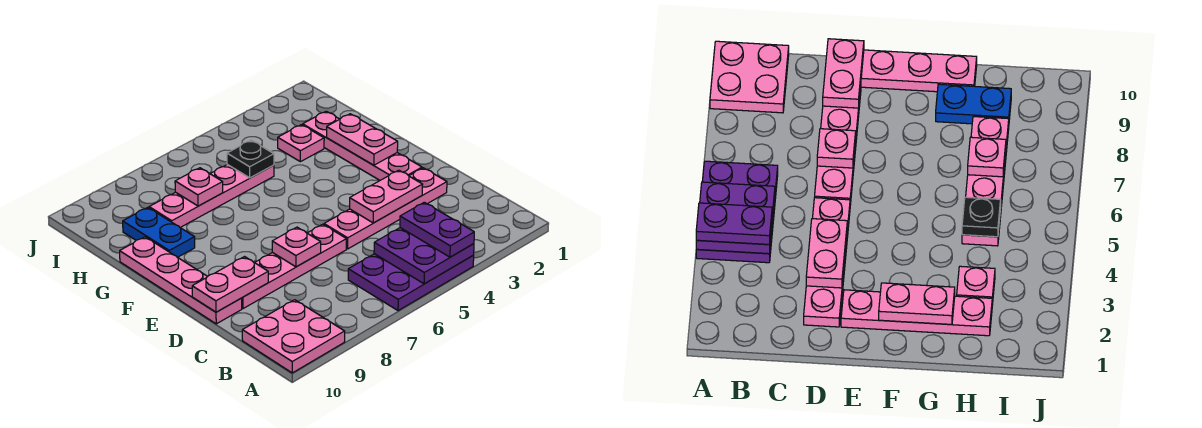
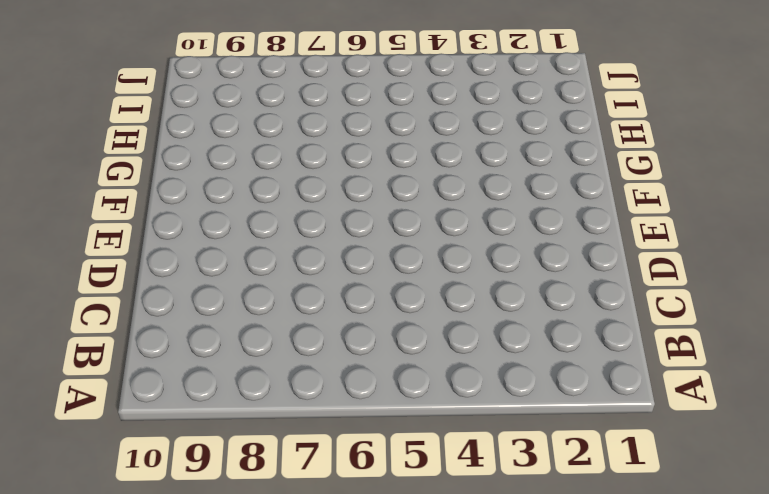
none -> purple plate A4:B6 level 1
none -> pink plate A9:B10 level 1
none -> pink plate D2:D5 level 1

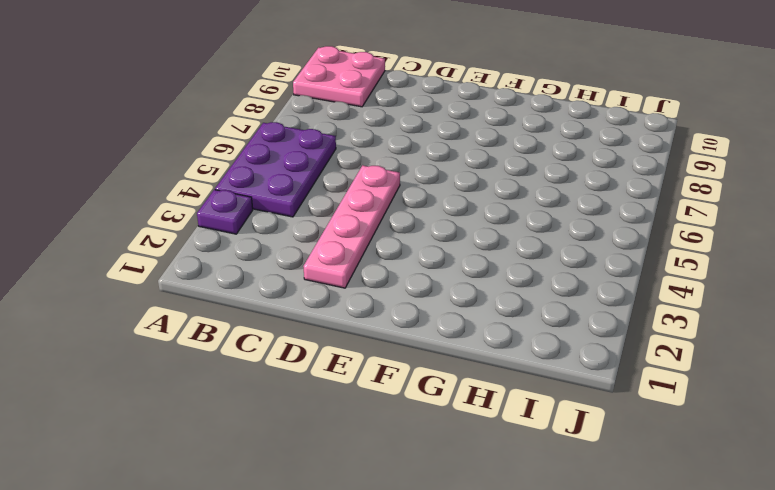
purple plate A3 level 1 -> none
none -> pink plate D6:D9 level 1
none -> pink plate D10:G10 level 1
none -> pink plate E2:H2 level 1

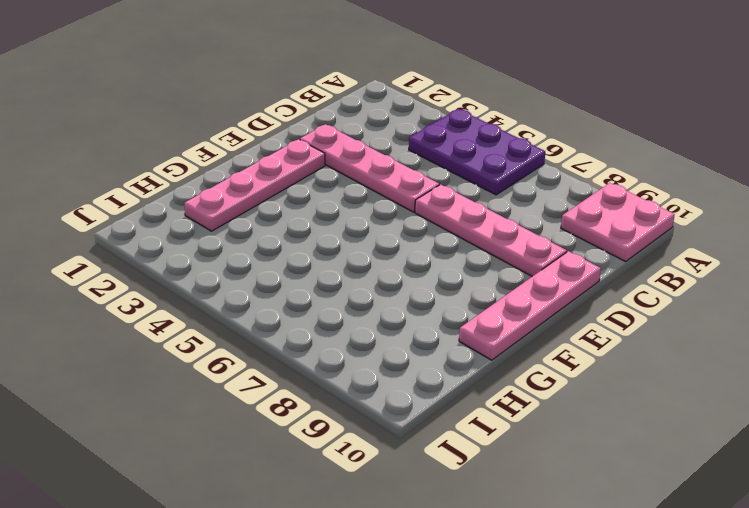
none -> blue plate G9:H9 level 1
none -> pink plate H3 level 1
none -> pink plate H5:H8 level 1

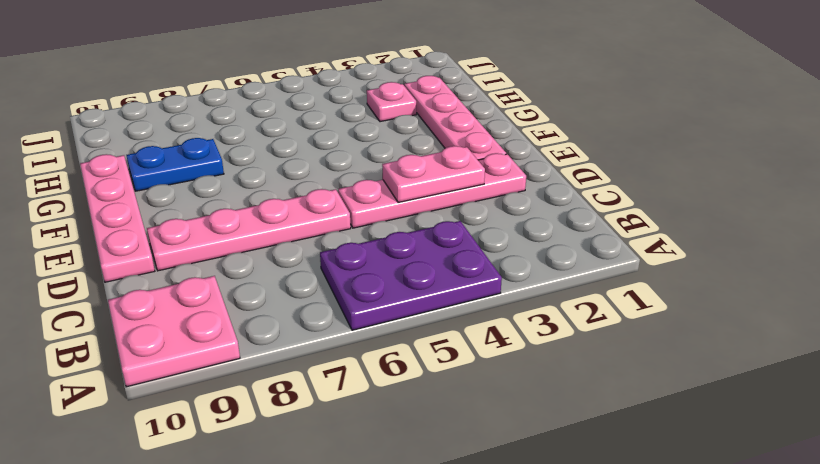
blue plate G8:G9 level 1 -> blue plate G9:H9 level 1
none -> pink plate H5:H8 level 1
none -> purple plate A4:B5 level 2
none -> pink plate D7 level 2

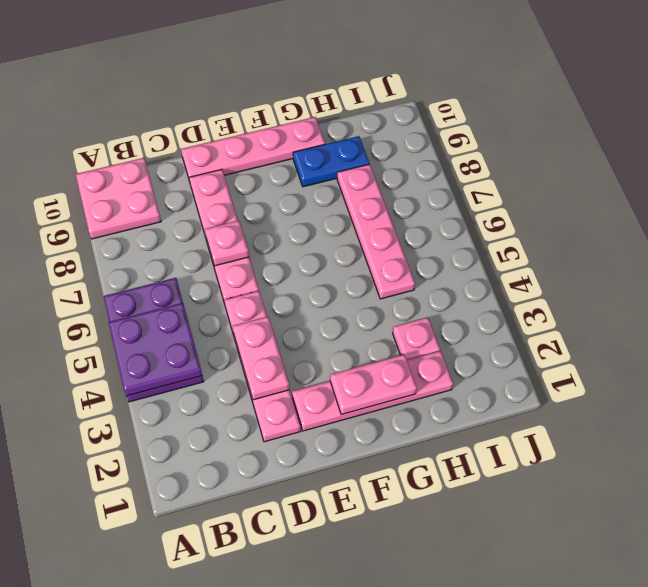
none -> pink plate D9:D10 level 2
none -> black plate H5 level 2
none -> pink plate H7 level 2

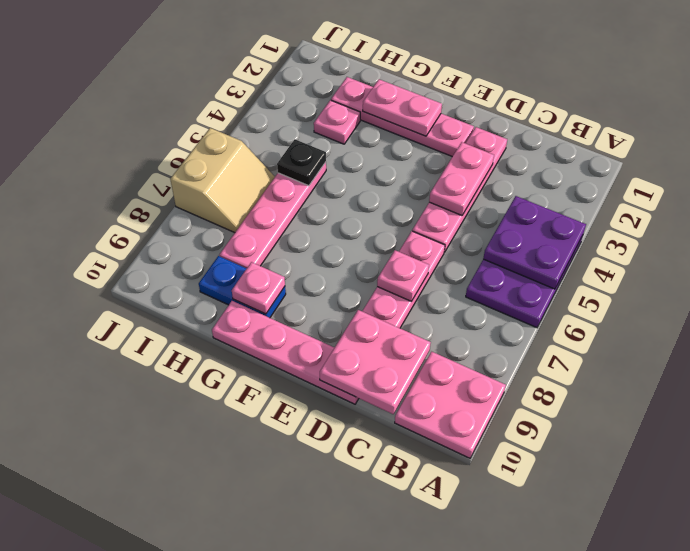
pink plate C9:D10 level 2 -> pink plate D9:D10 level 2
pink plate G9 level 2 -> pink plate H7 level 2
tan slope I6:J7 level 1 top J -> none
none -> purple plate A4:B4 level 3

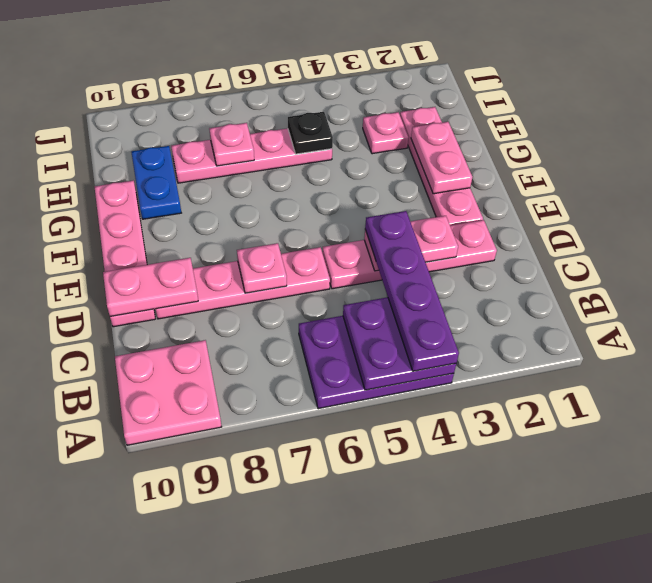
purple plate A4:D4 level 3 -> purple plate A4:B4 level 3

